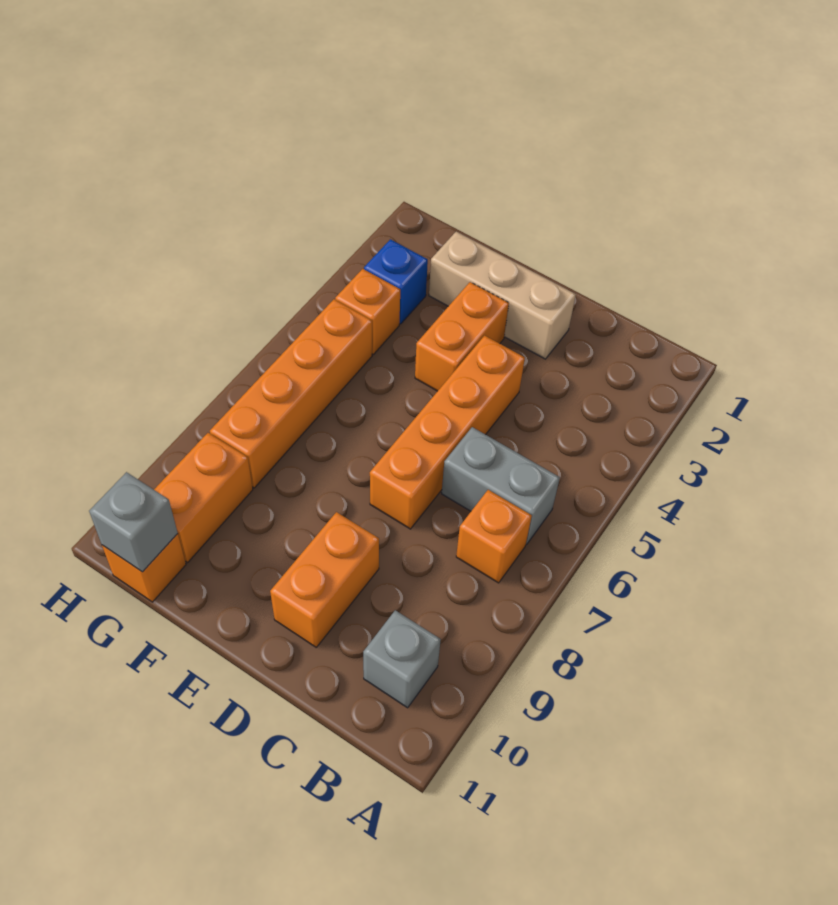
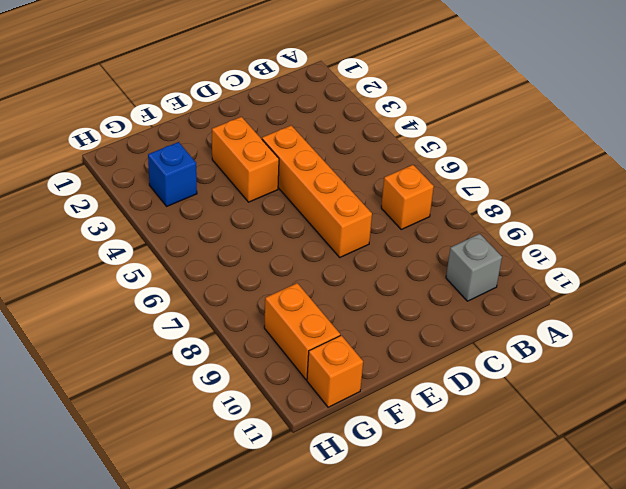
none -> grey brick B6:C6 level 1
none -> tan brick D2:F2 level 1
none -> orange brick D9:D10 level 1

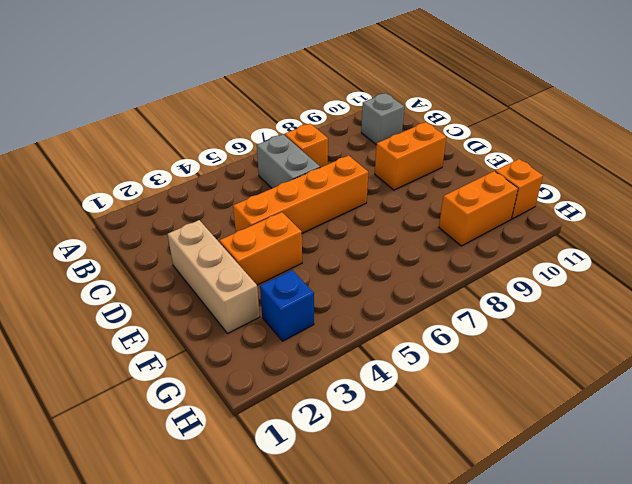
none -> orange brick G4 level 1
none -> orange brick G5:G8 level 1
none -> grey brick G11 level 2

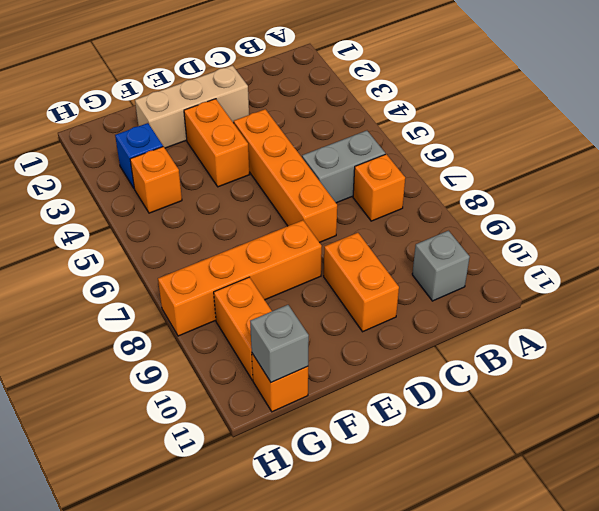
orange brick E8:H8 level 1 -> orange brick G5:G8 level 1

